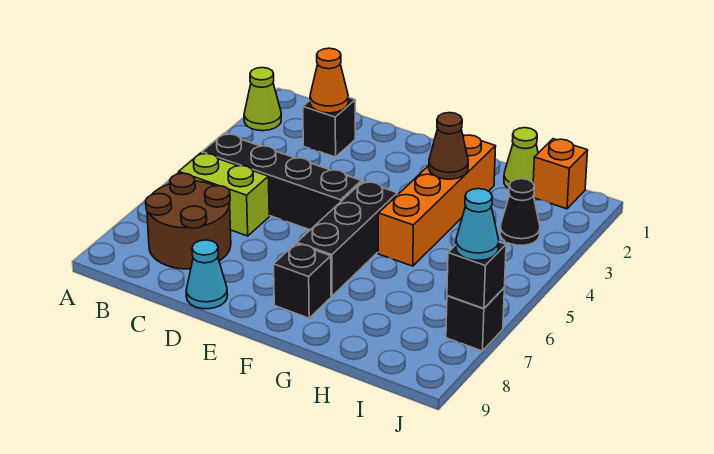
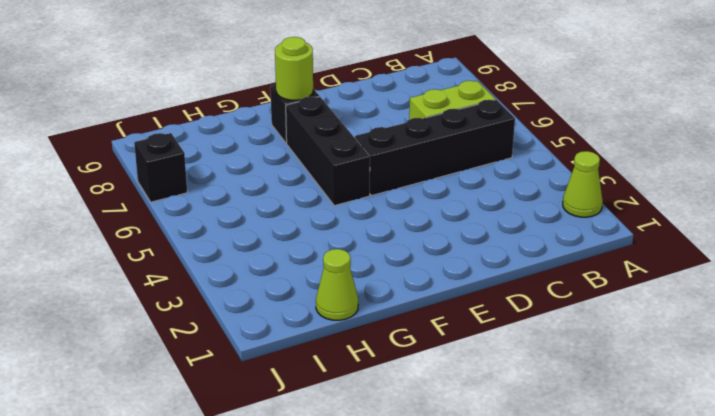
lime round brick F8 level 2 -> none
none -> brown round brick B7:C8 level 1
none -> black brick C2 level 1
none -> cyan cone D9 level 1

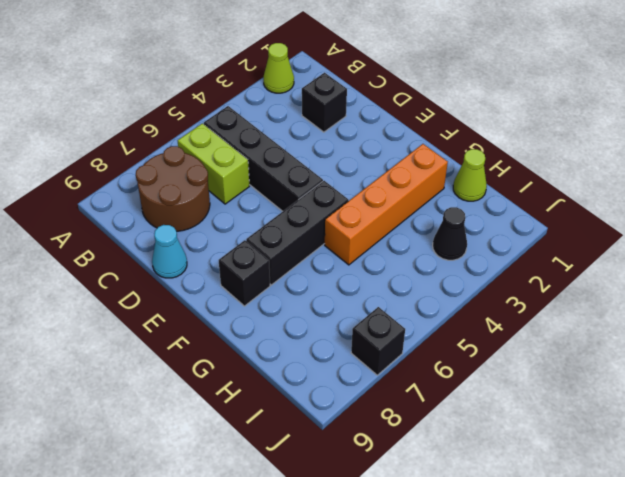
none -> orange brick I1 level 1
none -> orange cone C2 level 2
none -> brown cone G3 level 2

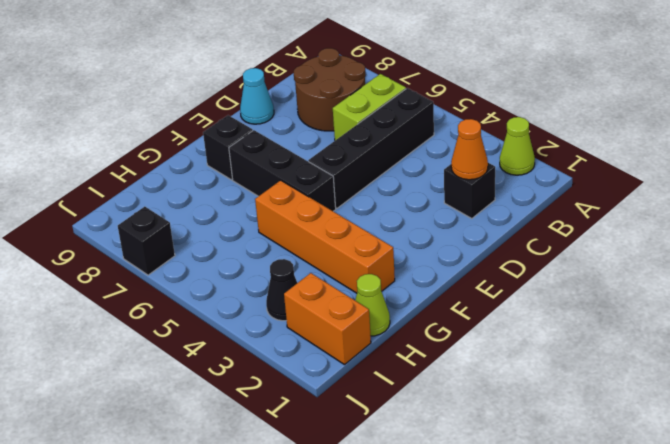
orange brick I1:I2 level 1 -> orange brick I1 level 1
none -> brown cone G3 level 2
none -> black brick J7 level 2
none -> cyan cone J7 level 3

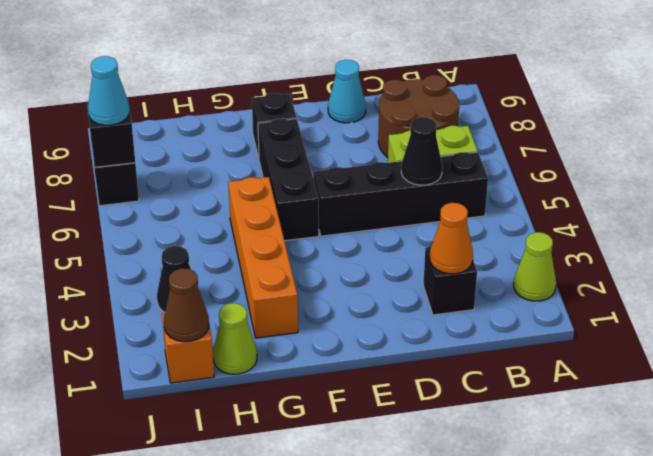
black cone C5 level 2 -> none
brown cone I1 level 2 -> brown cone G3 level 2

